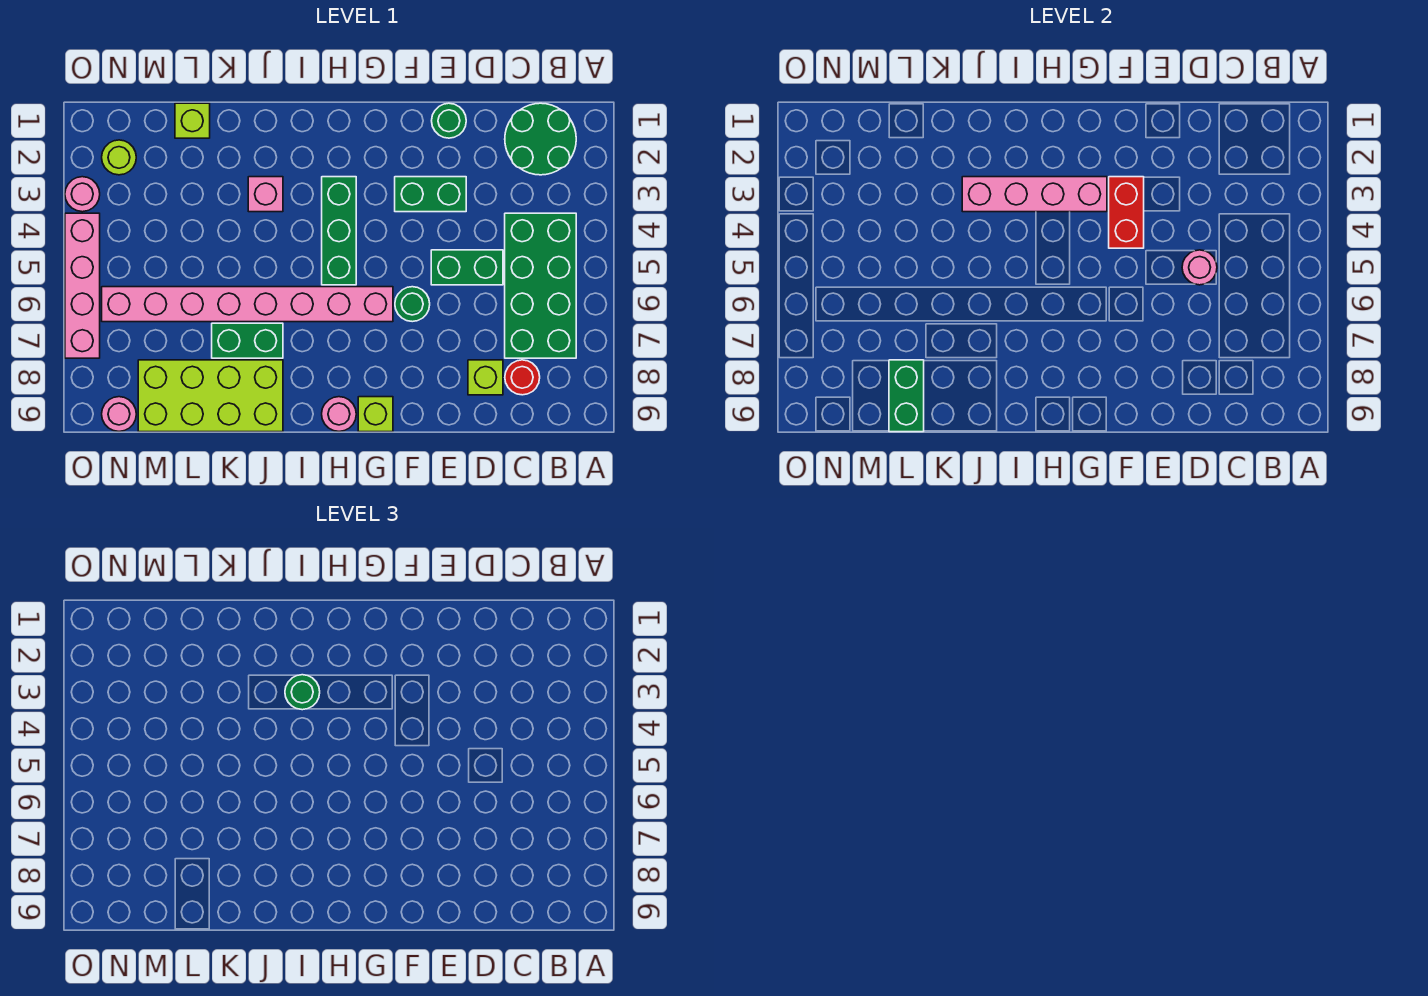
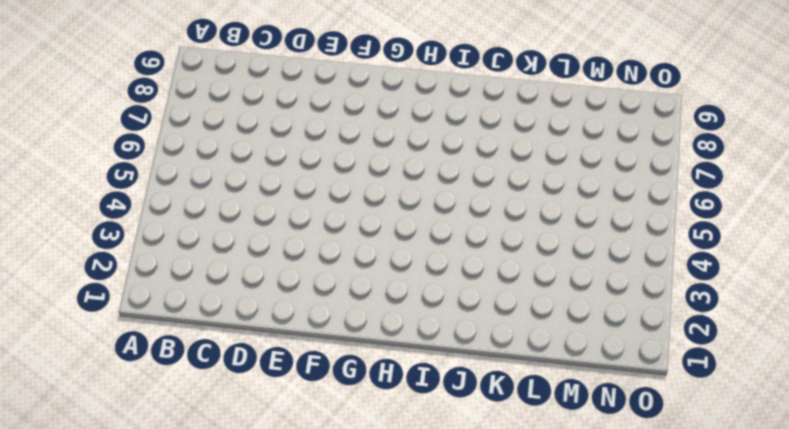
none -> green round brick B1:C2 level 1
none -> green brick B4:C7 level 1
none -> red round brick C8 level 1

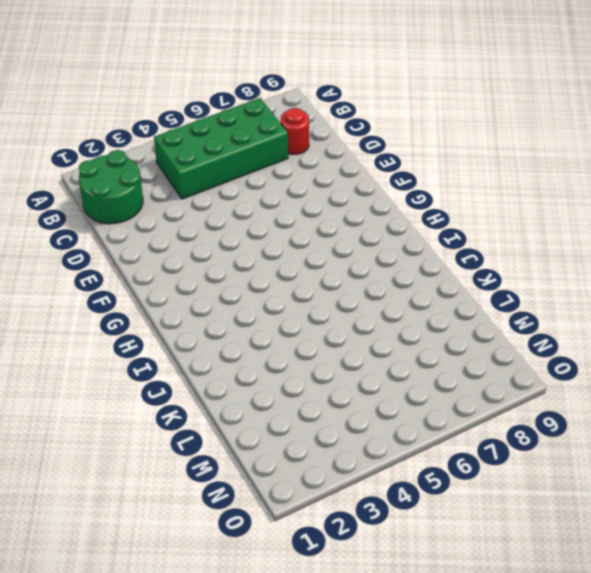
none -> green brick D5:E5 level 1
none -> lime brick D8 level 1
none -> green round brick E1 level 1

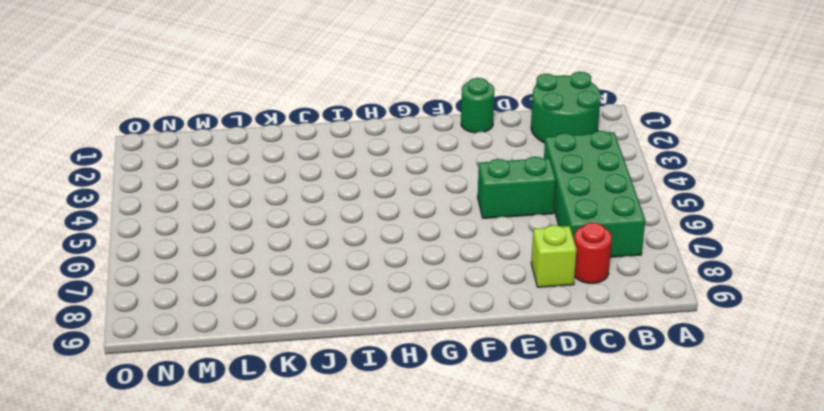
none -> green brick E3:F3 level 1
none -> green round brick F6 level 1
none -> pink brick G6:N6 level 1

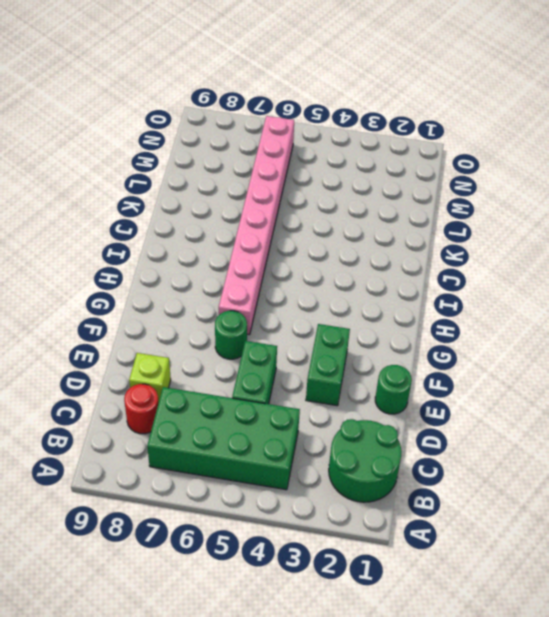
none -> lime brick G9 level 1
none -> green brick H3:H5 level 1
none -> pink round brick H9 level 1

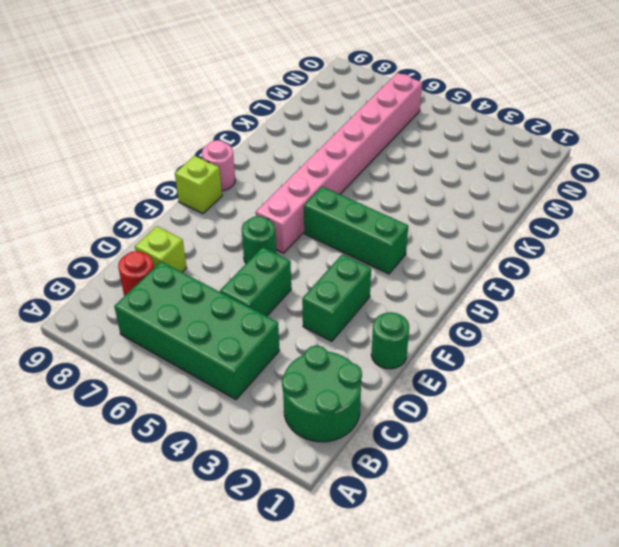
none -> pink brick J3 level 1
none -> green brick J7:K7 level 1
none -> lime brick J8:M9 level 1

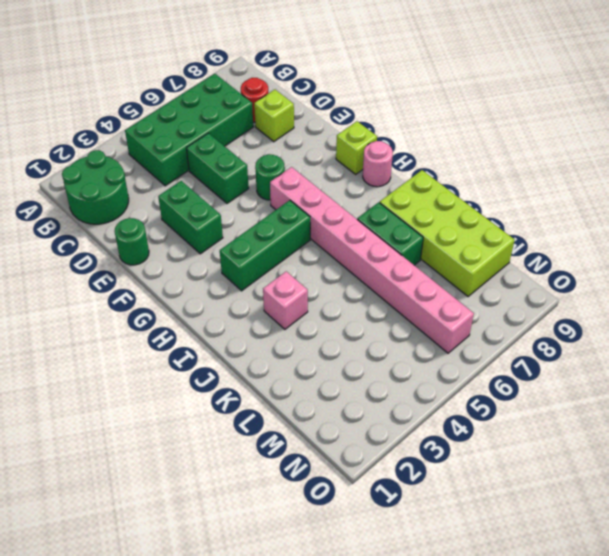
none -> lime brick L1 level 1
none -> lime round brick N2 level 1
none -> pink round brick N9 level 1

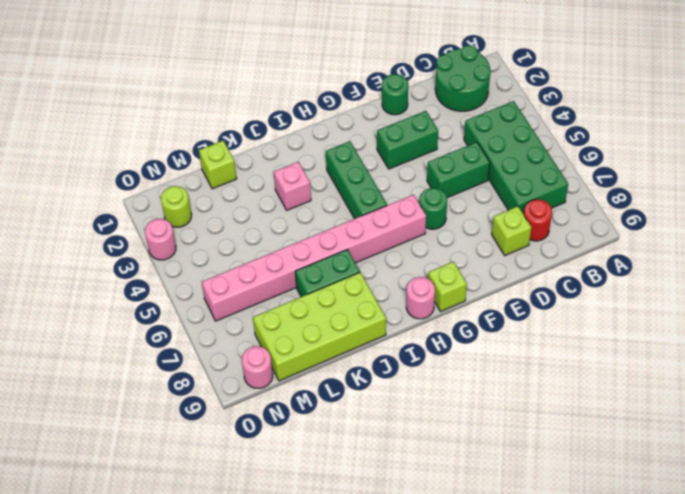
none -> pink brick O4:O7 level 1
none -> pink round brick D5 level 2
none -> red brick F3:F4 level 2

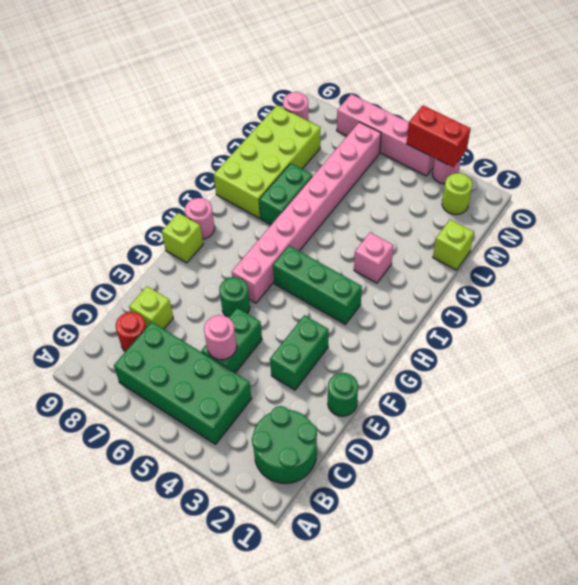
red brick O3:O4 level 2 -> red brick F3:F4 level 2
none -> pink brick G3:J3 level 2
none -> green brick L8:L9 level 2
none -> green round brick I3 level 3

